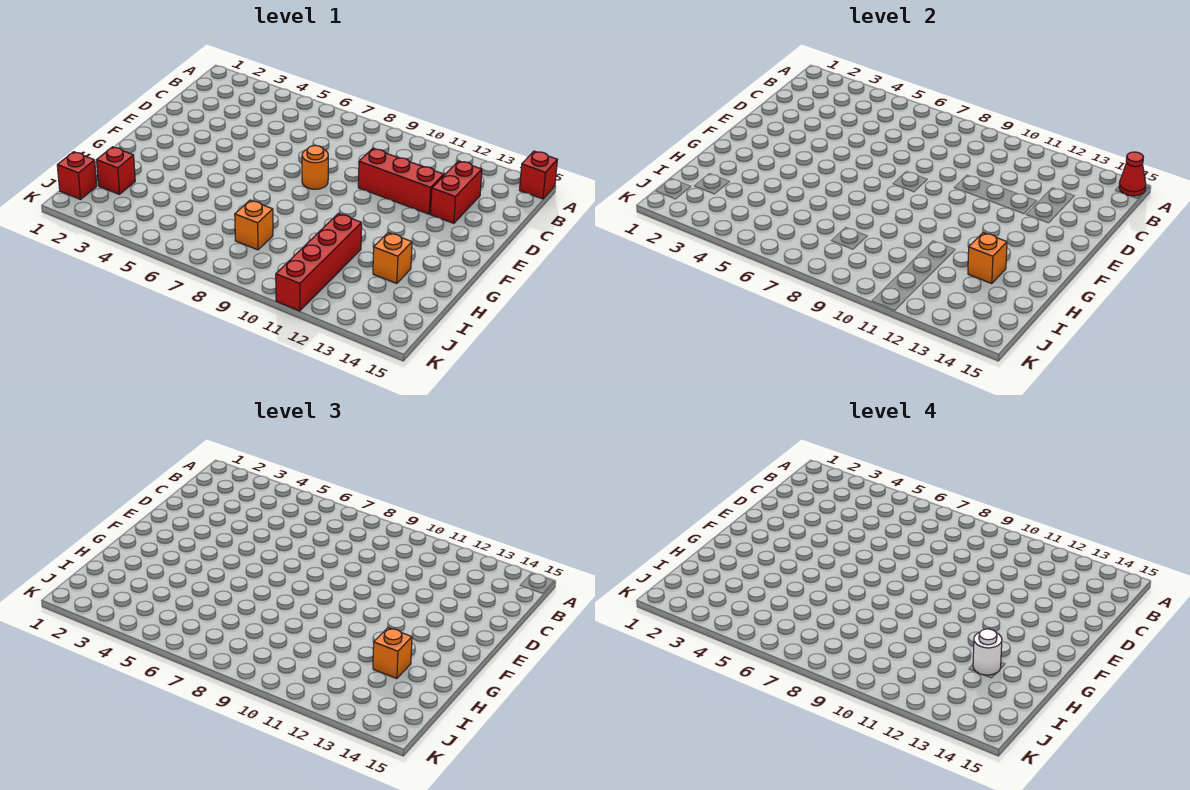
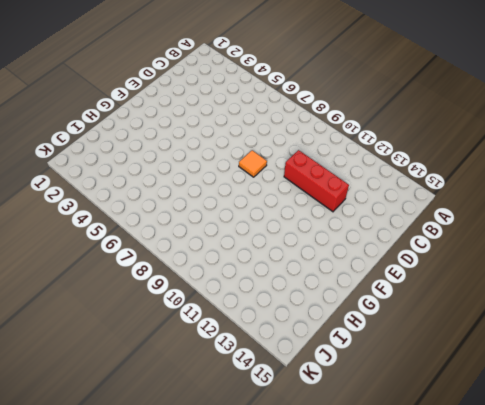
orange tile E8 level 1 -> orange round brick E8 level 1
none -> red brick A15 level 1
none -> red brick C13:D13 level 1
none -> red brick H11:K11 level 1

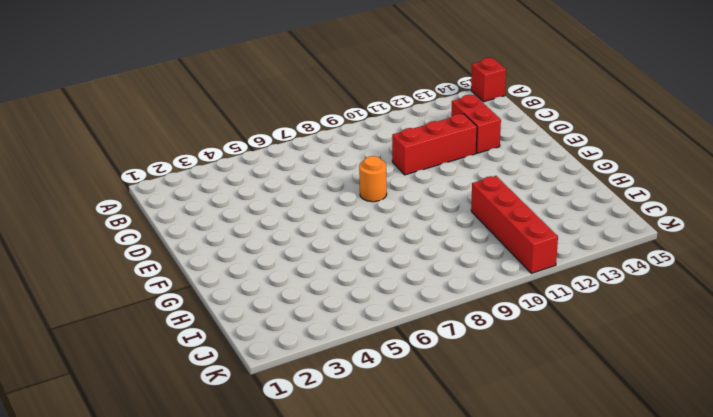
none -> orange brick H13 level 1
none -> red brick I2 level 1
none -> orange brick I8 level 1

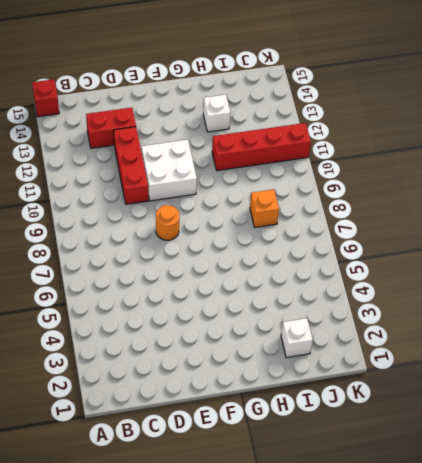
white brick E10:F11 level 1 -> none
white brick H13 level 1 -> orange brick H13 level 1
white brick I2 level 1 -> red brick I2 level 1
none -> red brick J1 level 1
none -> red cone A15 level 2
none -> orange brick H13 level 2

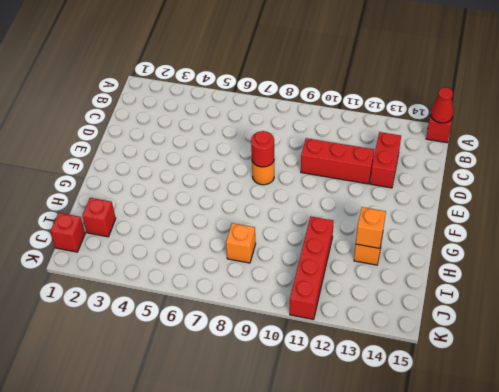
red round brick E8 level 2 -> none
none -> orange brick H13 level 3
none -> white round brick H13 level 4

